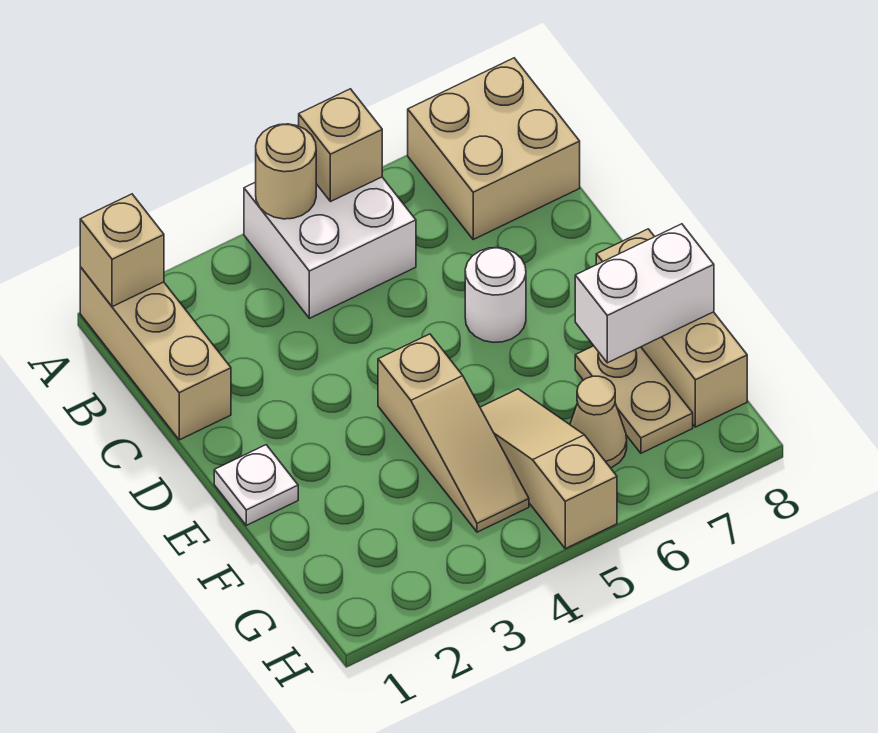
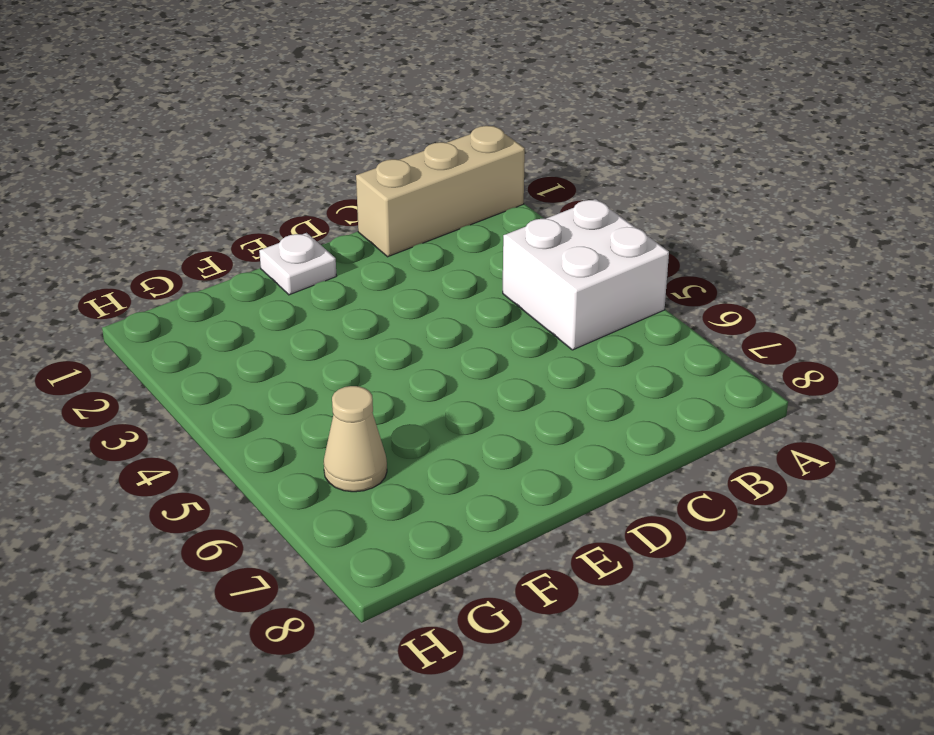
none -> tan brick A7:B8 level 1
none -> white round brick D6 level 1
none -> tan slope E4:G4 level 1 top E

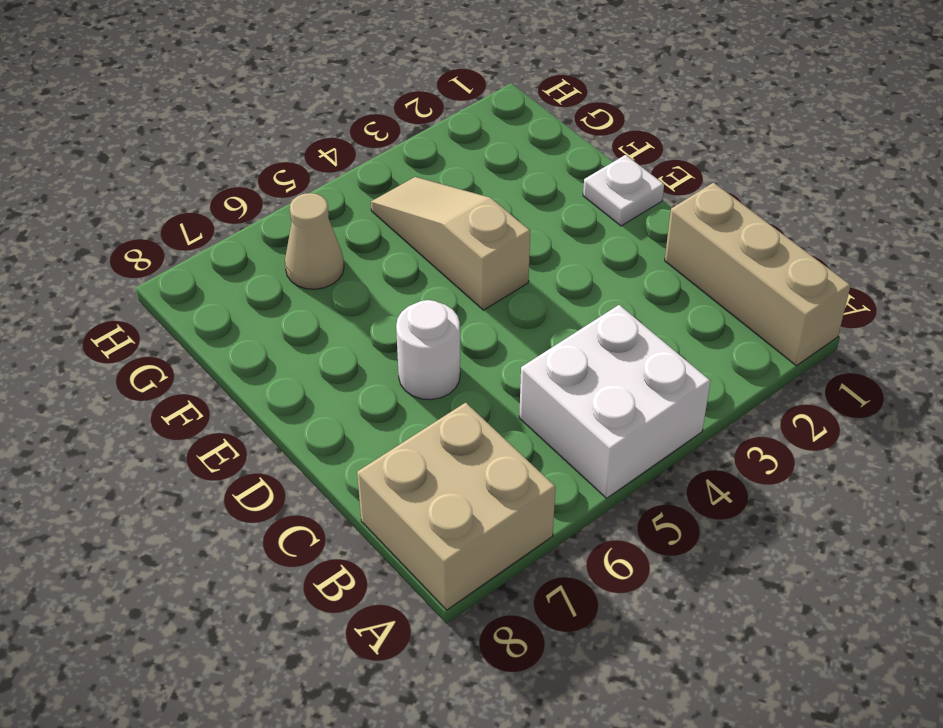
none -> tan brick E8:G8 level 1
none -> tan slope F5:H5 level 1 top H
none -> tan plate F7:G7 level 1

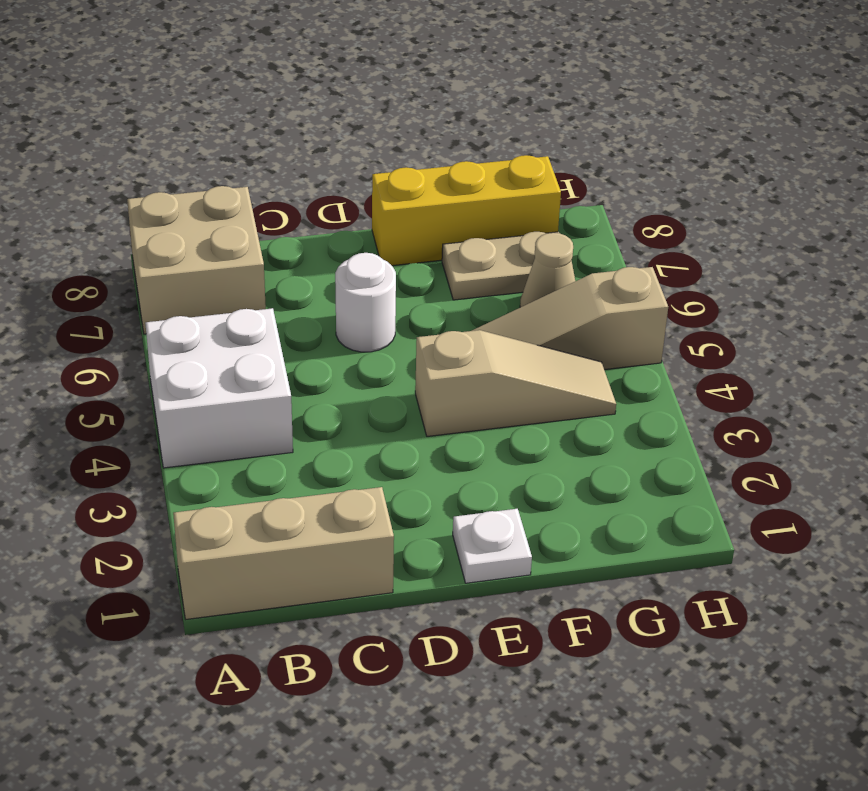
yellow brick E8:G8 level 1 -> tan brick E8:G8 level 1
none -> tan brick A1 level 2
none -> tan round brick A4 level 2
none -> tan brick A5 level 2

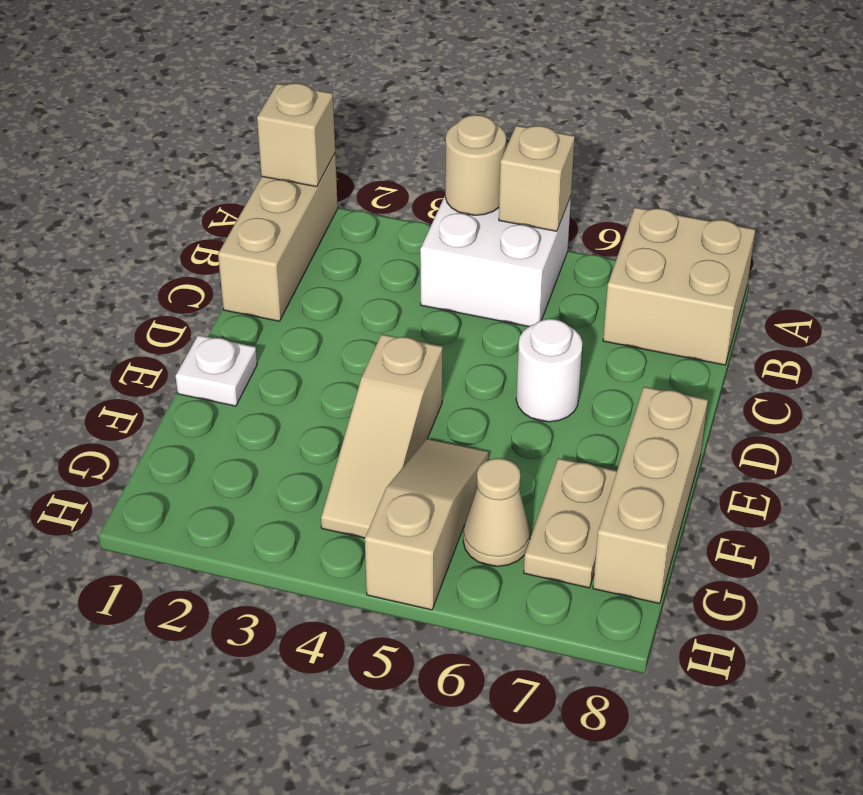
none -> white brick F7:F8 level 2

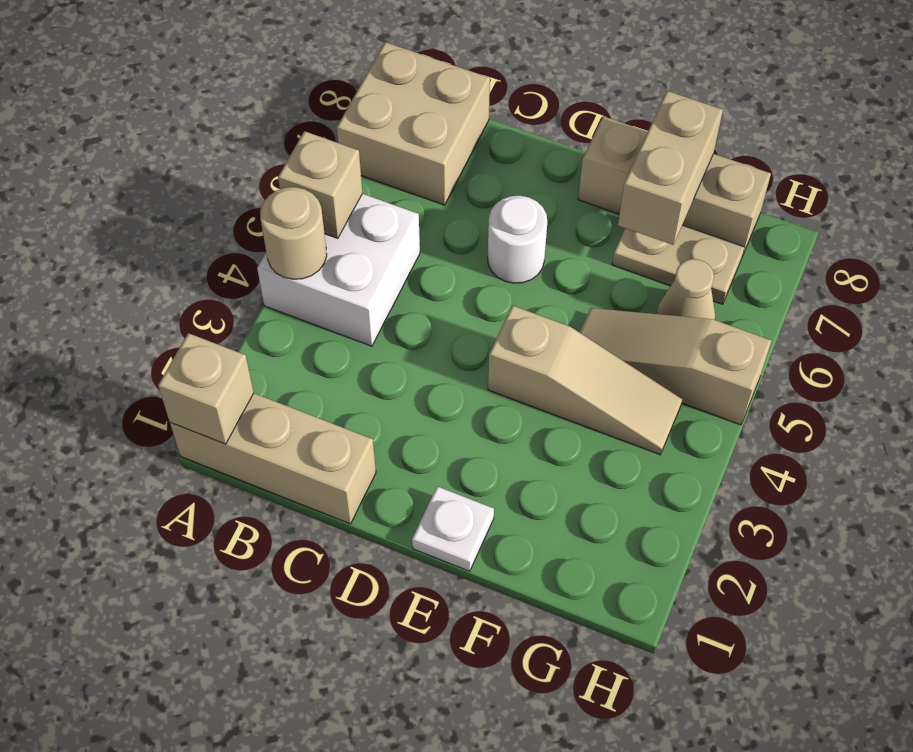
tan brick F7:F8 level 2 -> white brick F7:F8 level 2

